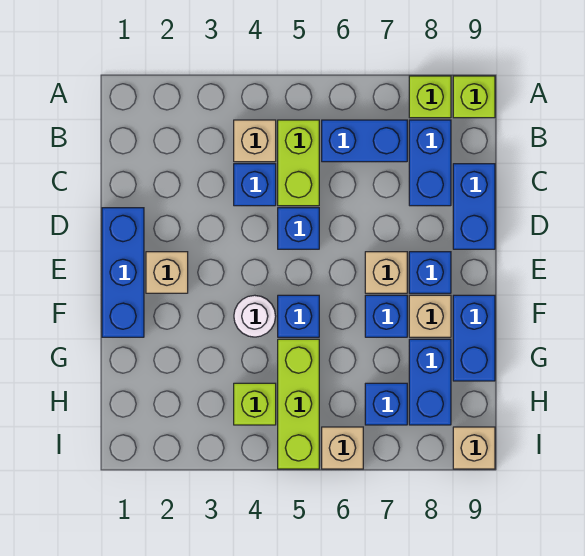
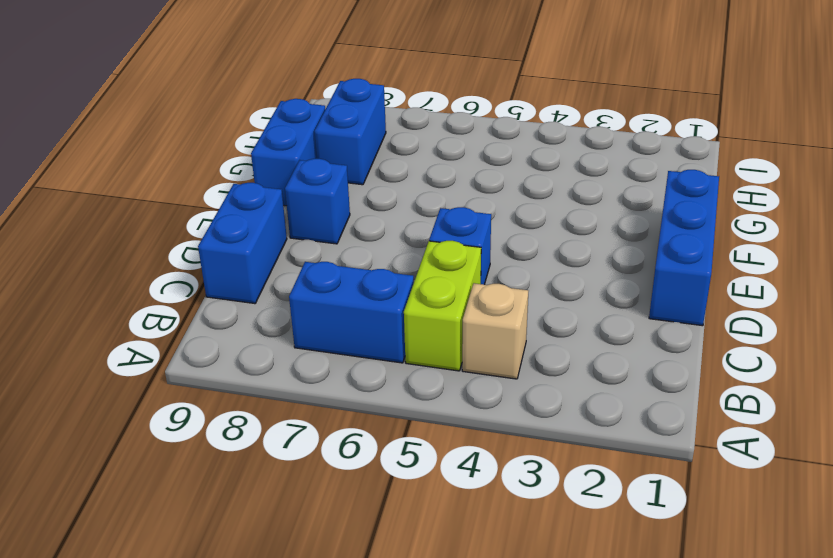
none -> lime brick A8 level 1
none -> lime brick A9 level 1
none -> blue brick B8:C8 level 1

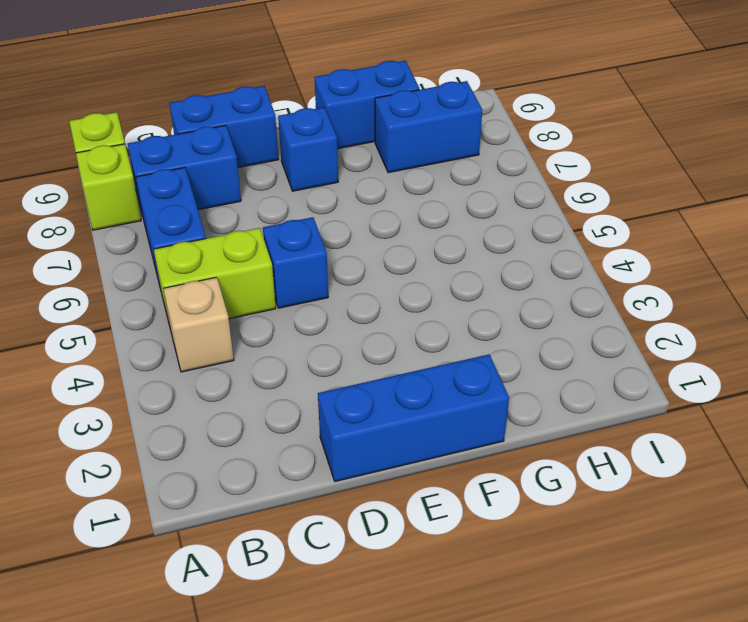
none -> blue brick C4 level 1
none -> tan brick E2 level 1
none -> tan brick E7 level 1

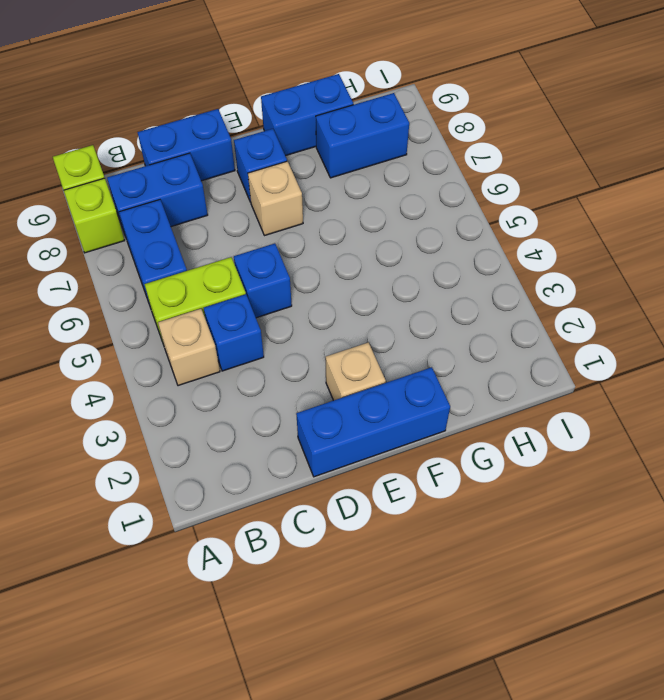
none -> white round brick F4 level 1
none -> blue brick F5 level 1
none -> blue brick F7 level 1

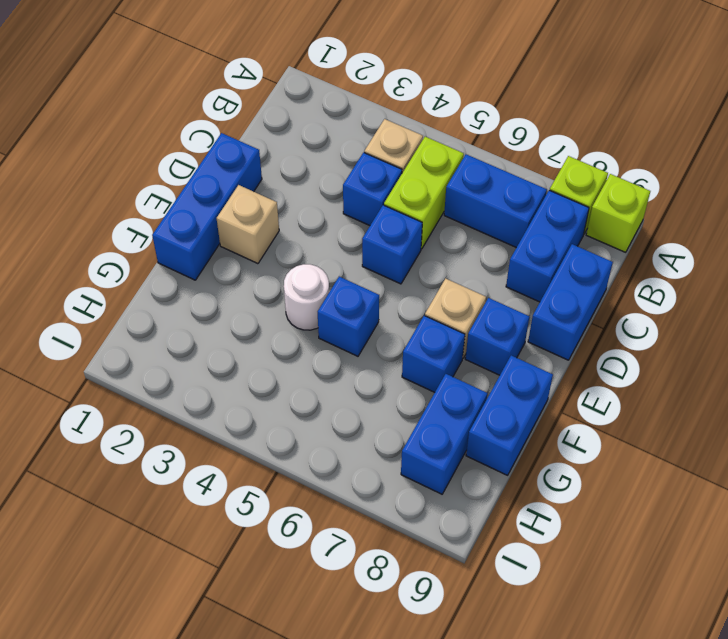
none -> tan brick F8 level 1
none -> lime brick G5:I5 level 1
none -> lime brick H4 level 1

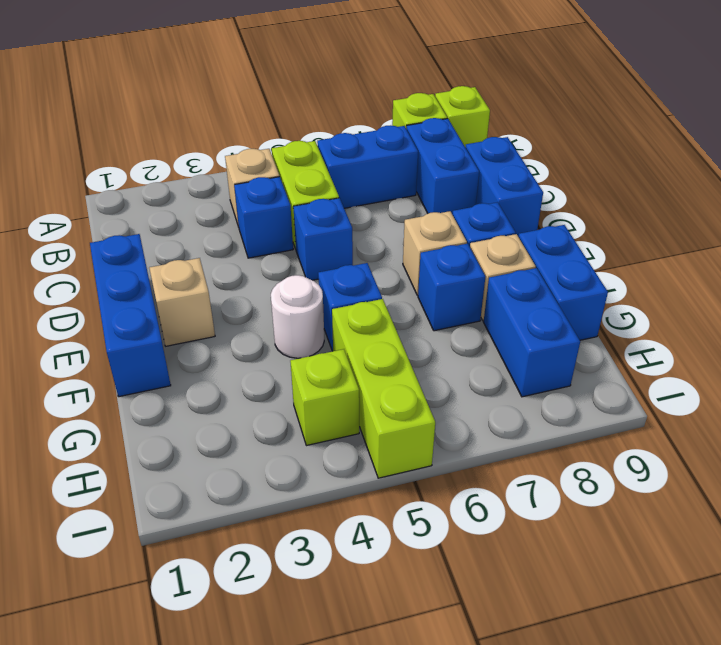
none -> blue brick H7 level 1
none -> tan brick I6 level 1
none -> tan brick I9 level 1

